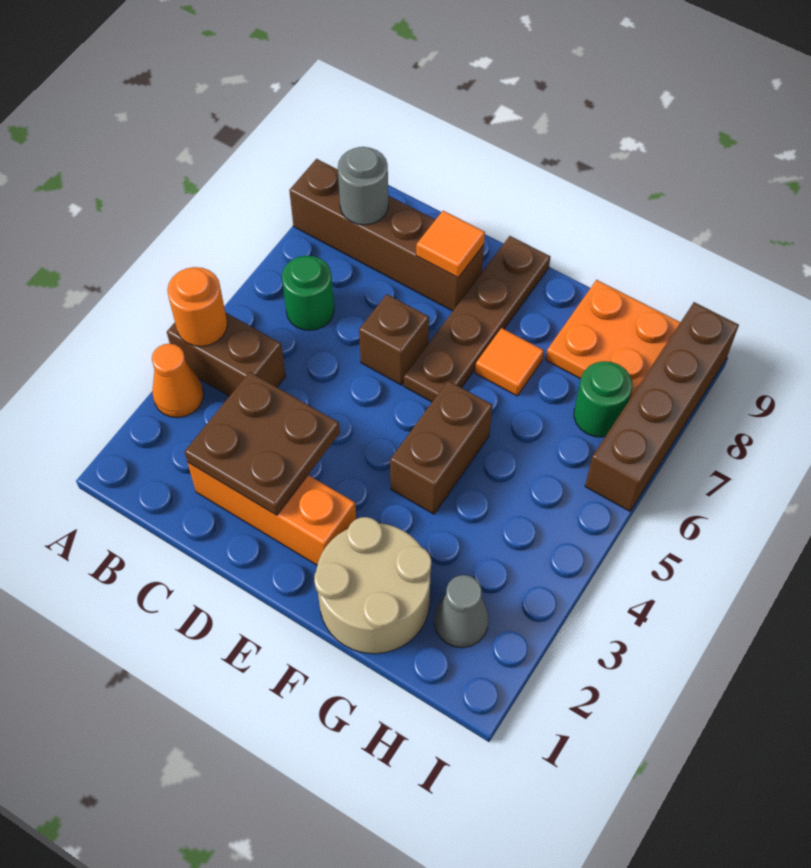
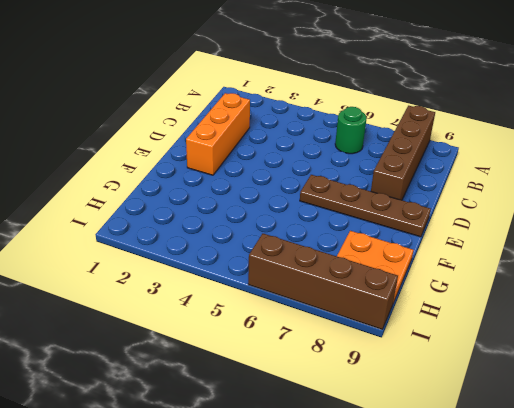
none -> orange cone A3 level 1
none -> brown brick A4:B4 level 1
none -> brown brick D6 level 1

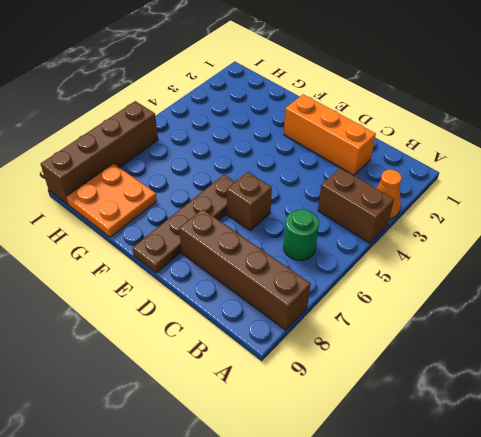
none -> tan round brick F1:G2 level 1
none -> brown brick F4:F5 level 1
none -> orange tile F7 level 1

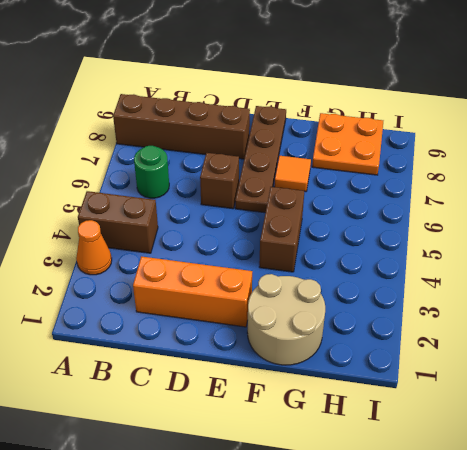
none -> grey cone H2 level 1
none -> green round brick H7 level 1
none -> brown brick I6:I9 level 1

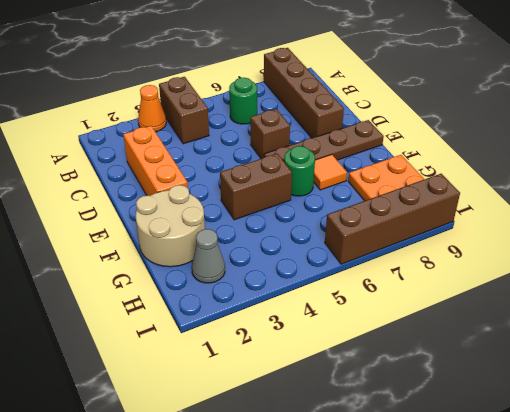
green round brick F6 level 1 -> green round brick H7 level 1
none -> orange round brick A4 level 2
none -> grey round brick B8 level 2
none -> brown plate C2:D3 level 2

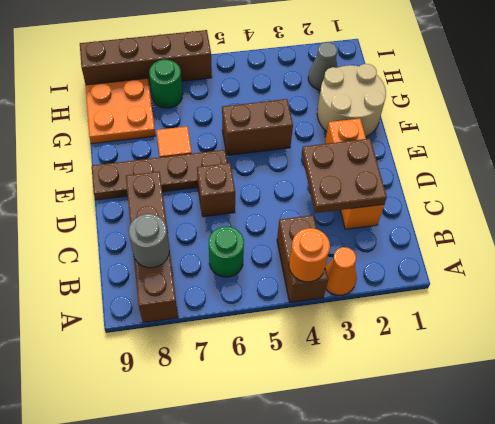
none -> orange tile D8 level 2

